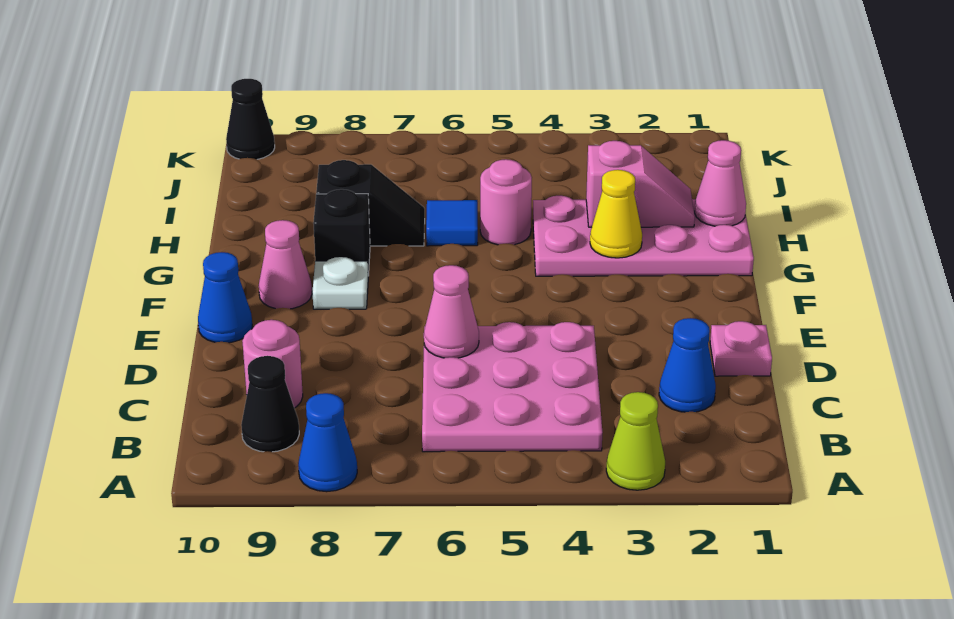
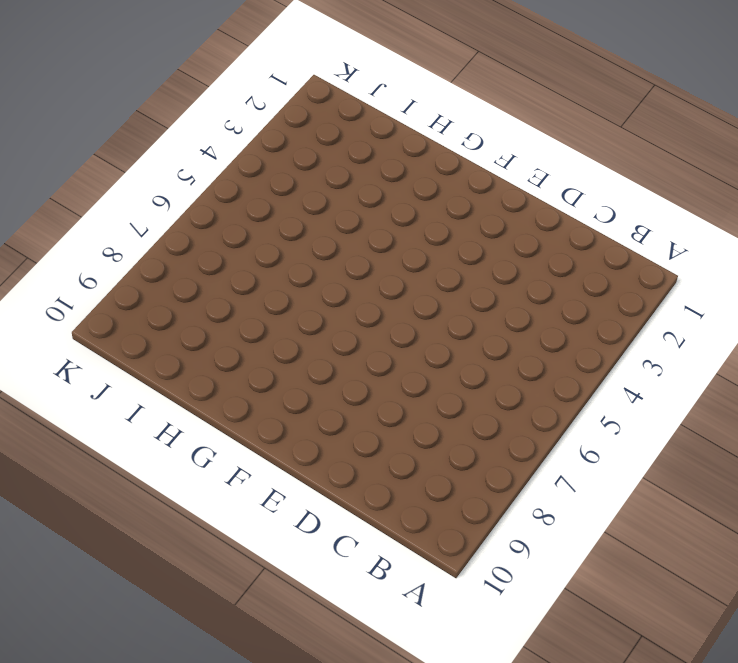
none -> lime cone A3 level 1
none -> blue cone A8 level 1
none -> pink plate B4:D6 level 1

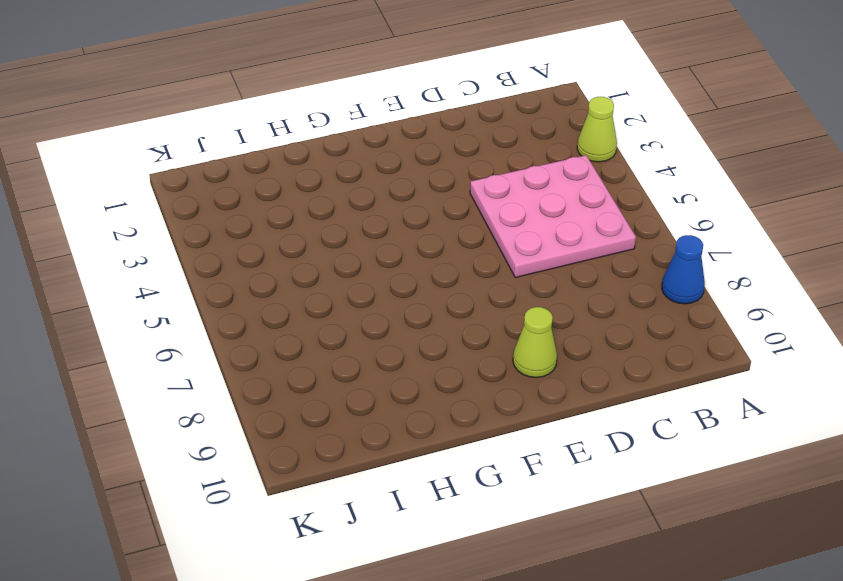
lime cone E9 level 1 -> none
none -> black cone B9 level 1
none -> blue cone C2 level 1
none -> pink round brick C9 level 1

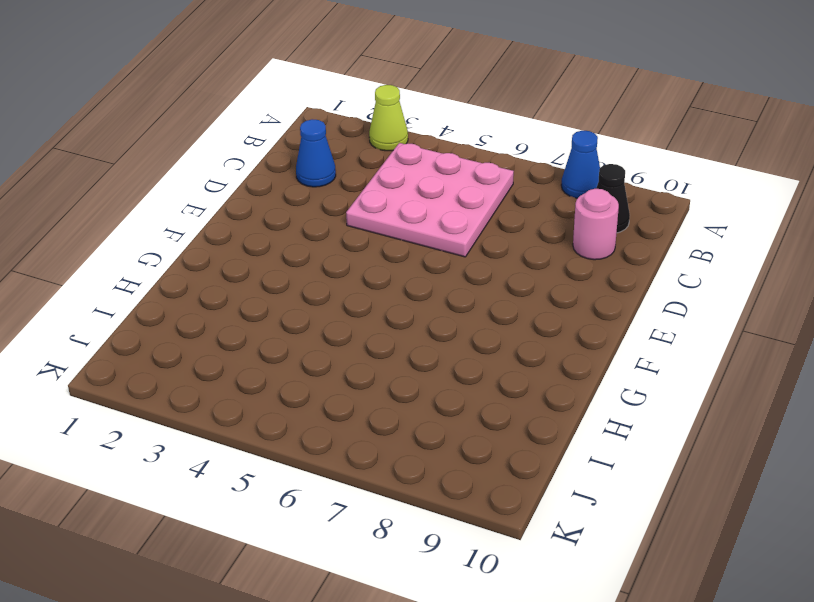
none -> pink plate D1 level 1
none -> blue cone E10 level 1
none -> white plate F8 level 1

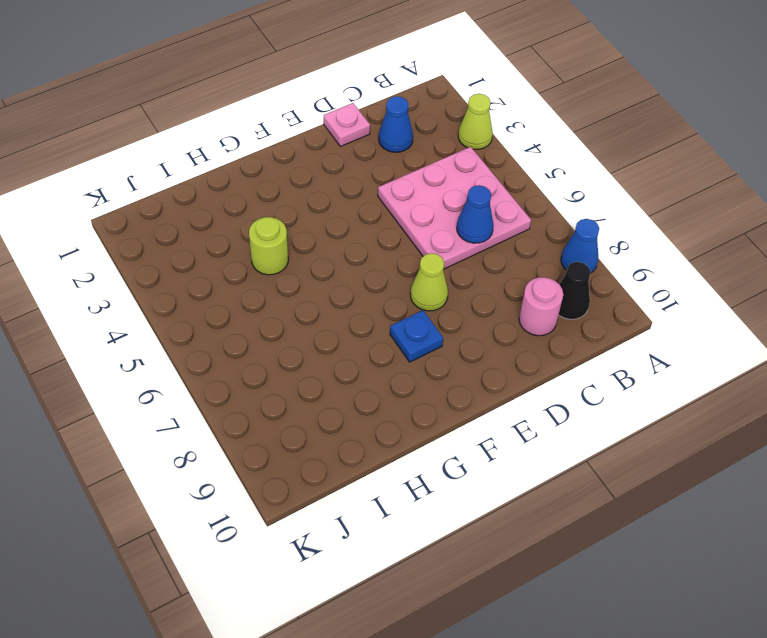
blue cone C6 level 2 -> blue cone E10 level 1
lime cone E7 level 1 -> none
blue plate F8 level 1 -> white plate F8 level 1
lime round brick H4 level 1 -> pink plate G1:H4 level 1
none -> pink cone F9 level 1
none -> black brick G8 level 1
none -> pink round brick H5 level 1

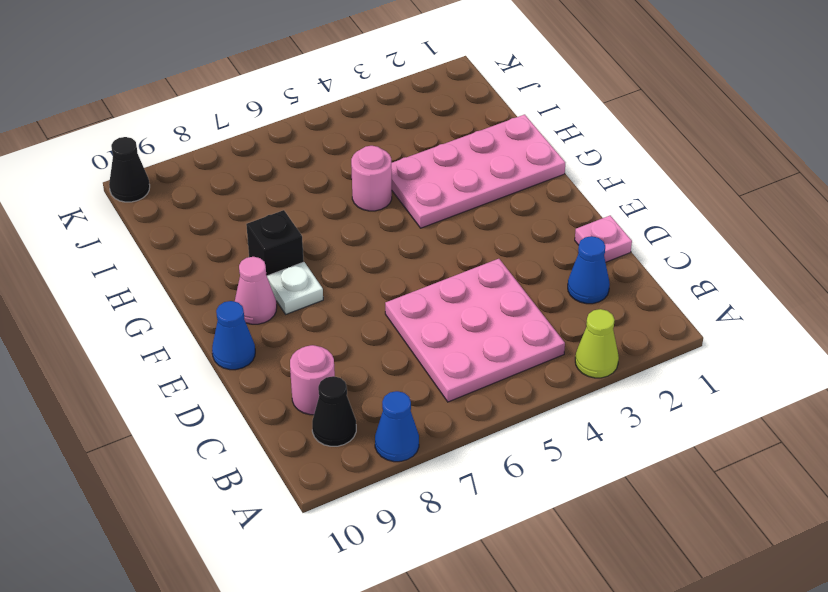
none -> blue tile H6 level 1
none -> black slope H7:H8 level 1 top 8
none -> pink cone D6 level 2

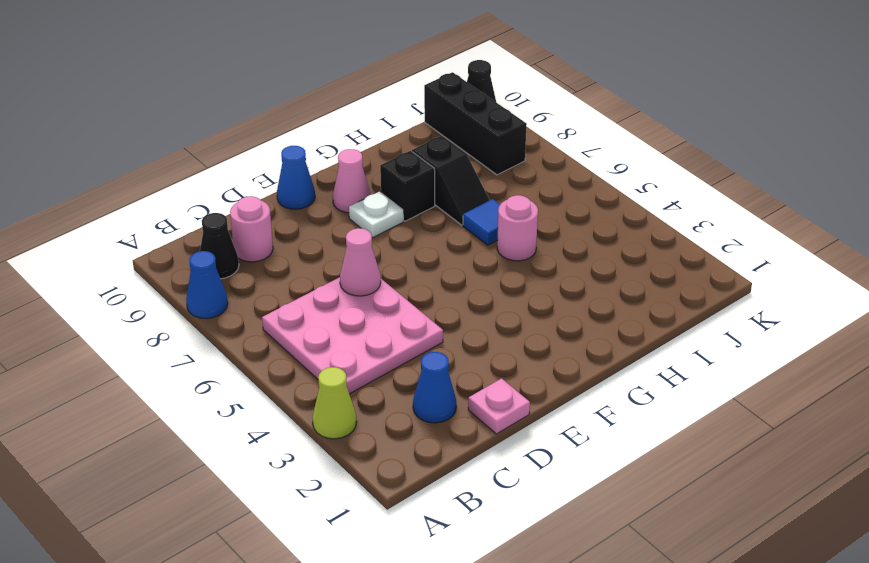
black brick J8:J10 level 1 -> none
none -> pink plate G1:H4 level 1
none -> yellow cone G3 level 2
none -> pink cone H1 level 2

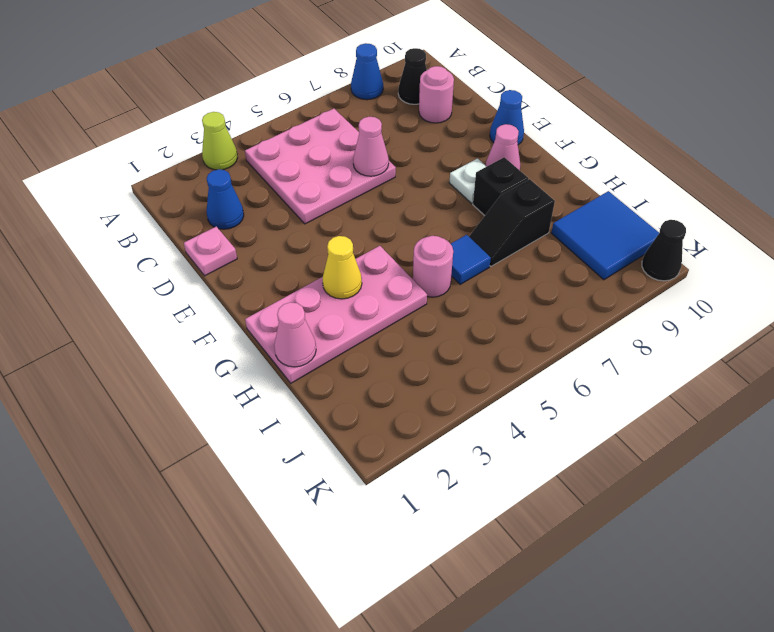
blue tile I9:J10 level 1 -> none
none -> pink slope H2:H3 level 2 top 3

